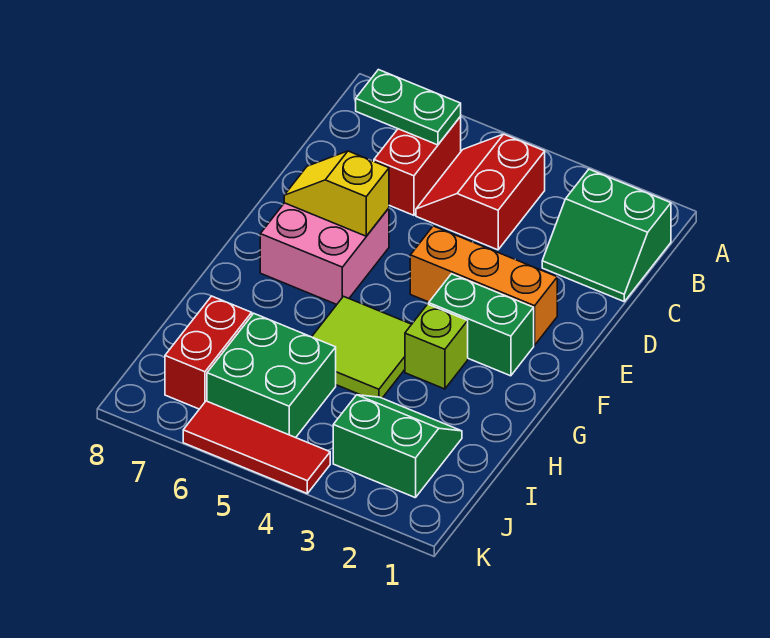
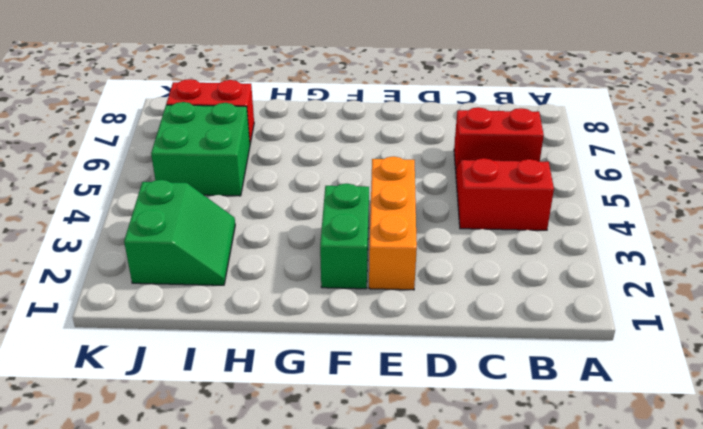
none -> green slope B1:C2 level 1 top B
none -> pink brick E6:F7 level 1
none -> lime brick G3 level 1

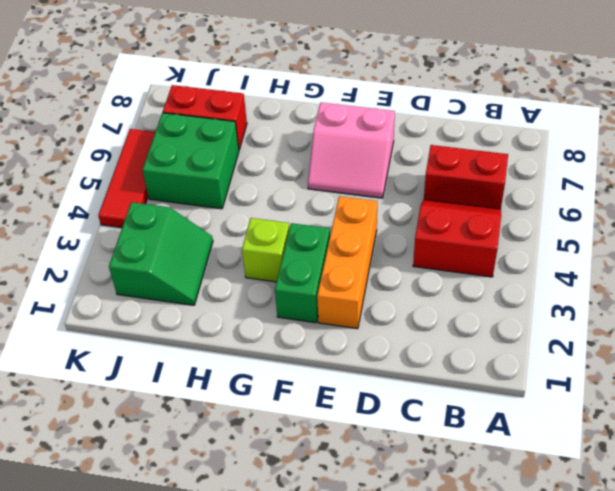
pink slope E6:F7 level 1 top 7 -> pink brick E6:F7 level 1
none -> green slope B1:C2 level 1 top B
none -> lime tile G4:H5 level 1
none -> green plate B6:B7 level 2

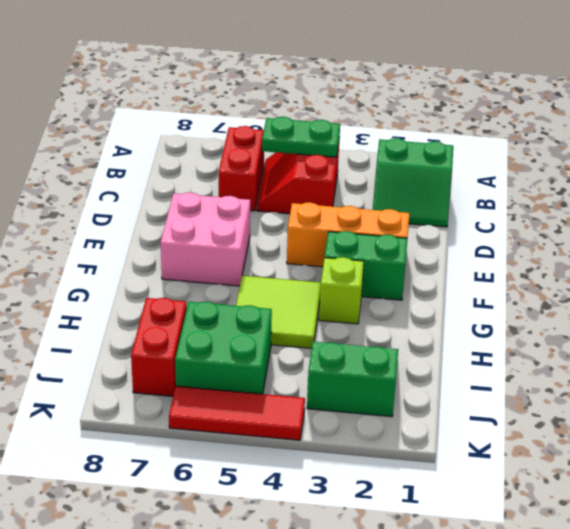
green plate B4:B5 level 2 -> green plate B6:B7 level 2
none -> yellow slope E6:E7 level 2 top 6

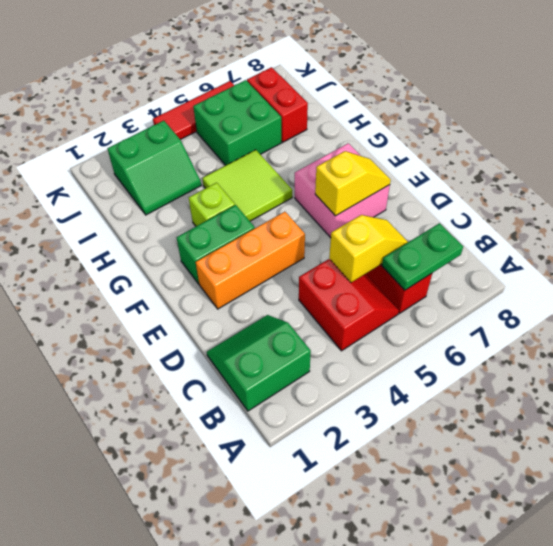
yellow slope C5:C6 level 2 top 5 -> none

